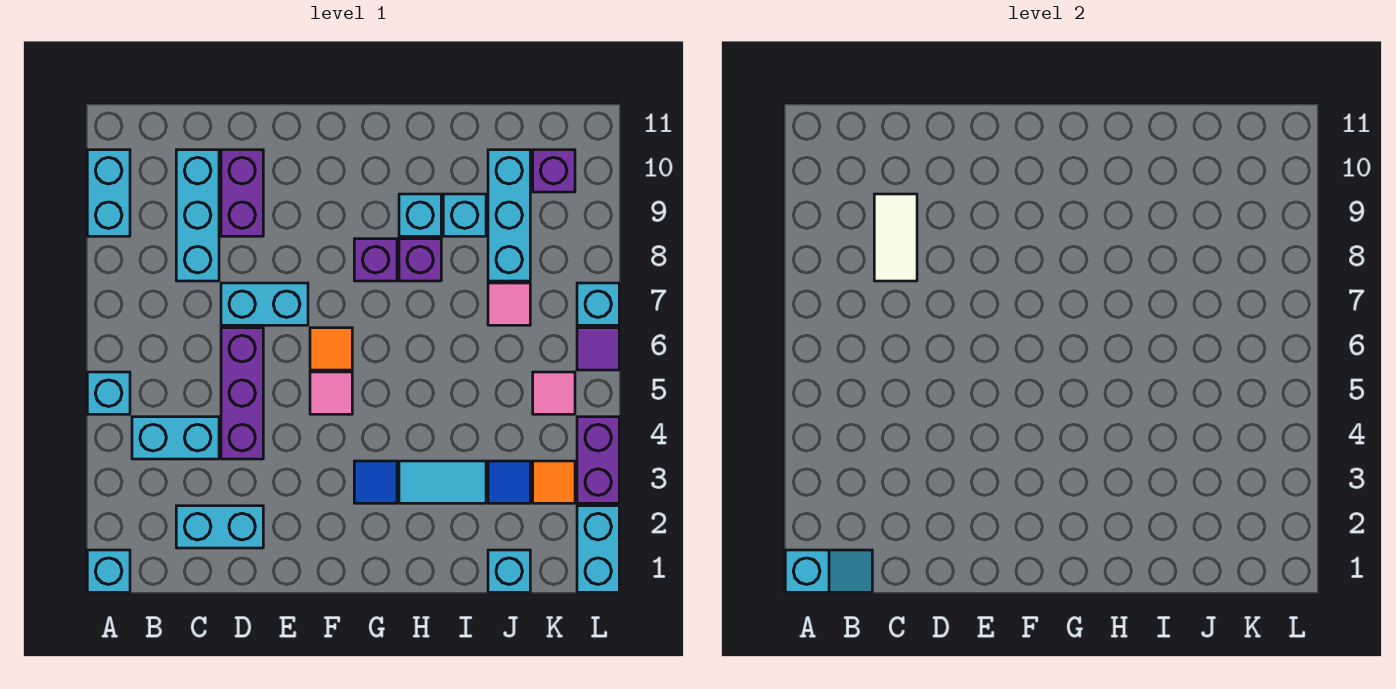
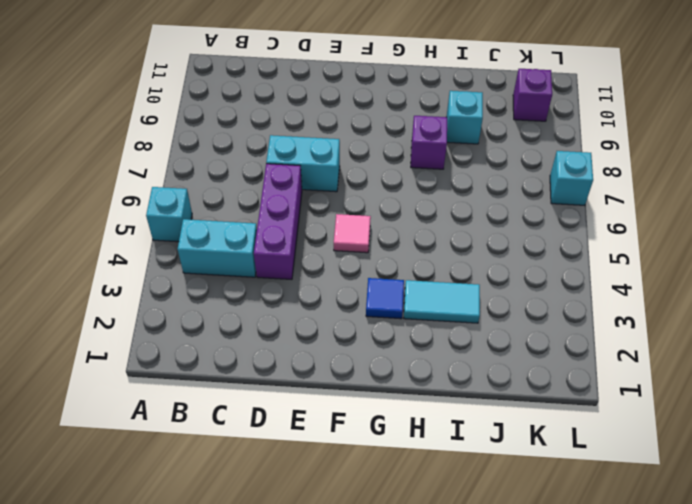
none -> cyan brick A1 level 1
none -> cyan brick A9:A10 level 1
none -> cyan brick C2:D2 level 1
none -> cyan brick C8:C10 level 1

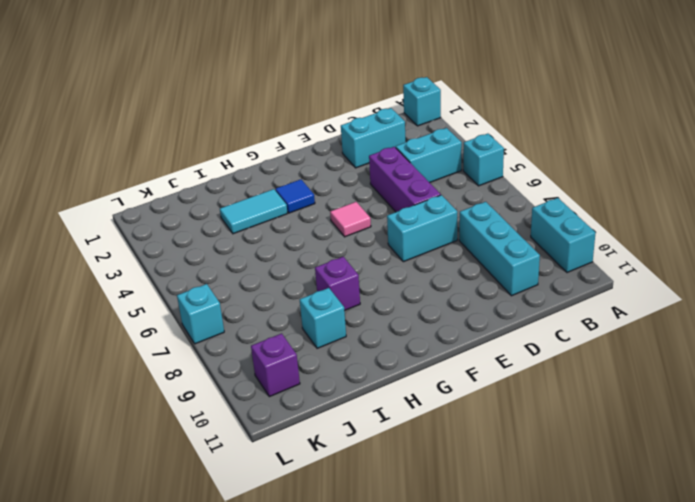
none -> purple brick D9:D10 level 1
none -> orange tile F6 level 1
none -> purple brick G8 level 1
none -> cyan brick H9 level 1

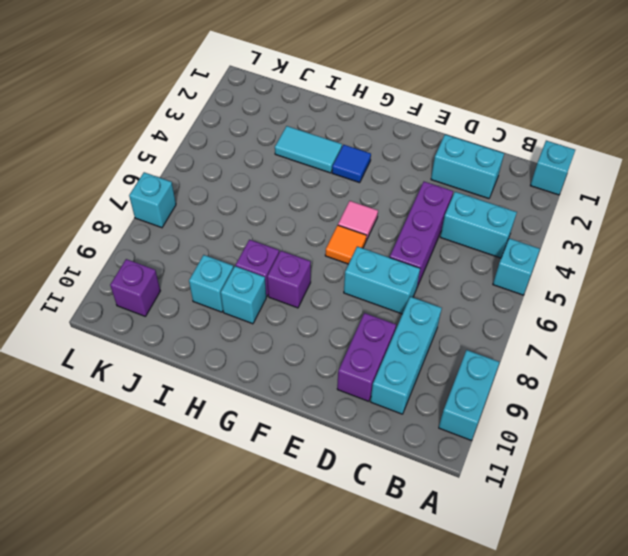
none -> cyan brick J1 level 1
none -> blue tile J3 level 1
none -> pink tile J7 level 1
none -> cyan brick J8:J10 level 1

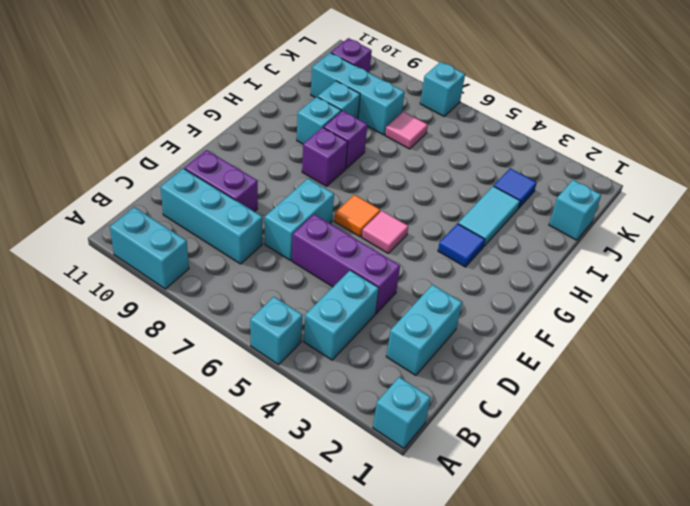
none -> orange tile K3 level 1
none -> pink tile K5 level 1
none -> cyan brick L1:L2 level 1
none -> purple brick L3:L4 level 1

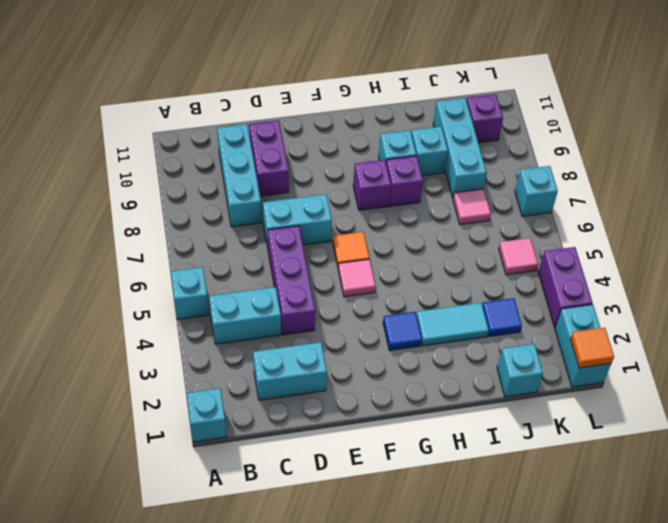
orange tile L1 level 2 -> orange tile K3 level 1
none -> cyan brick A9:A10 level 1
none -> purple tile L6 level 1
none -> cyan slope A1:B1 level 2 top A
none -> white tile C8:C9 level 2

